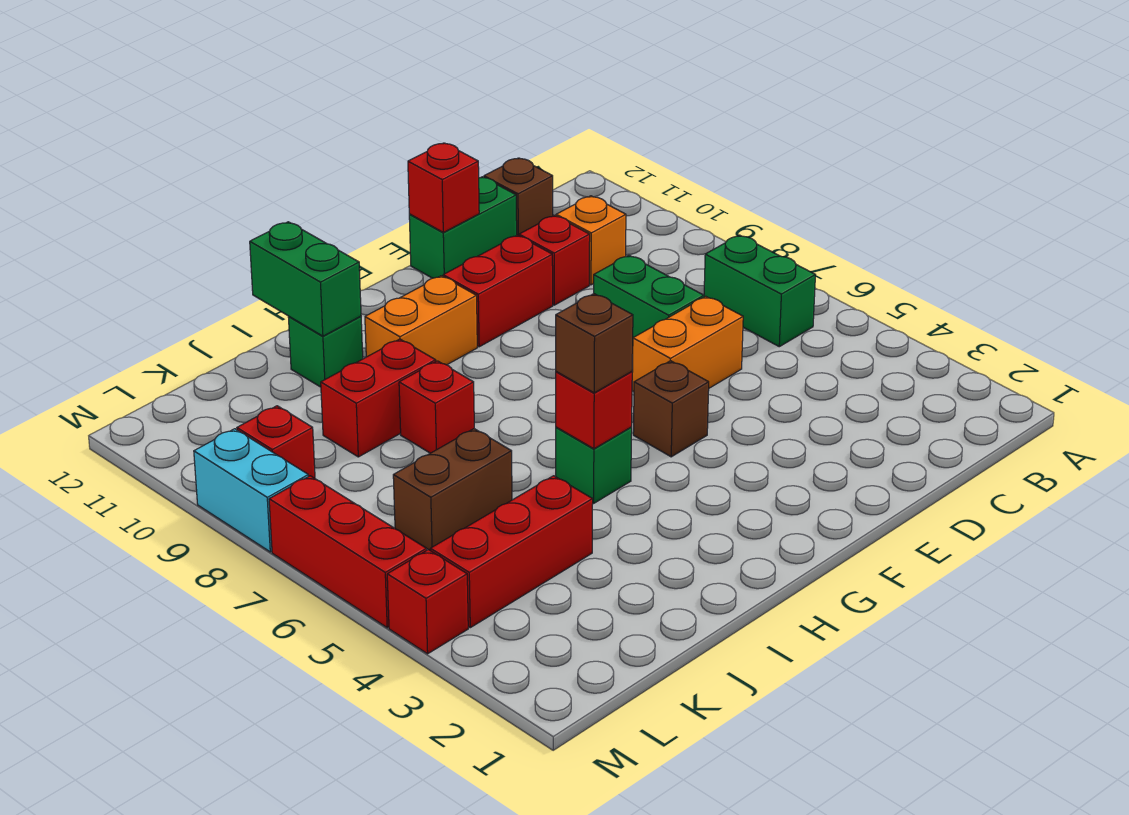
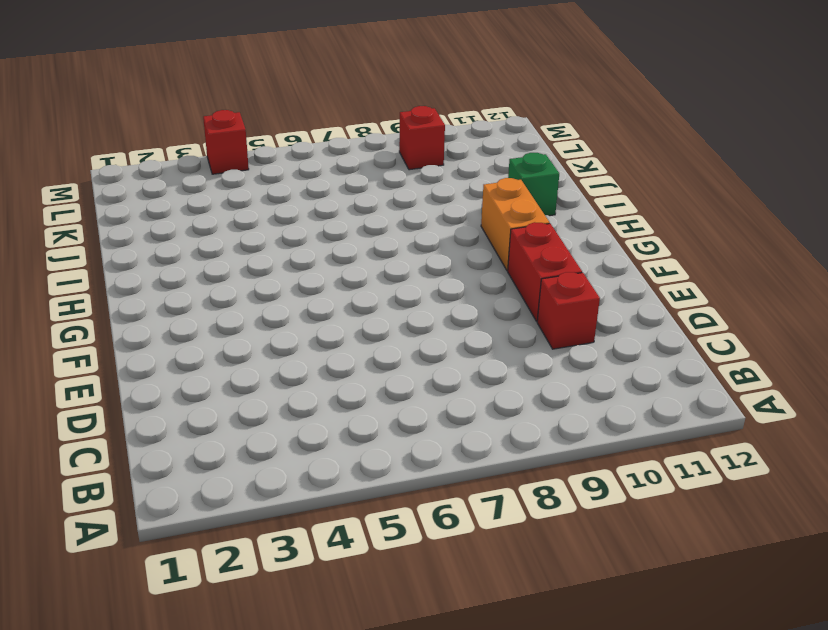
none -> green brick B6:B7 level 1
none -> orange brick C10 level 1
none -> brown brick C12 level 1

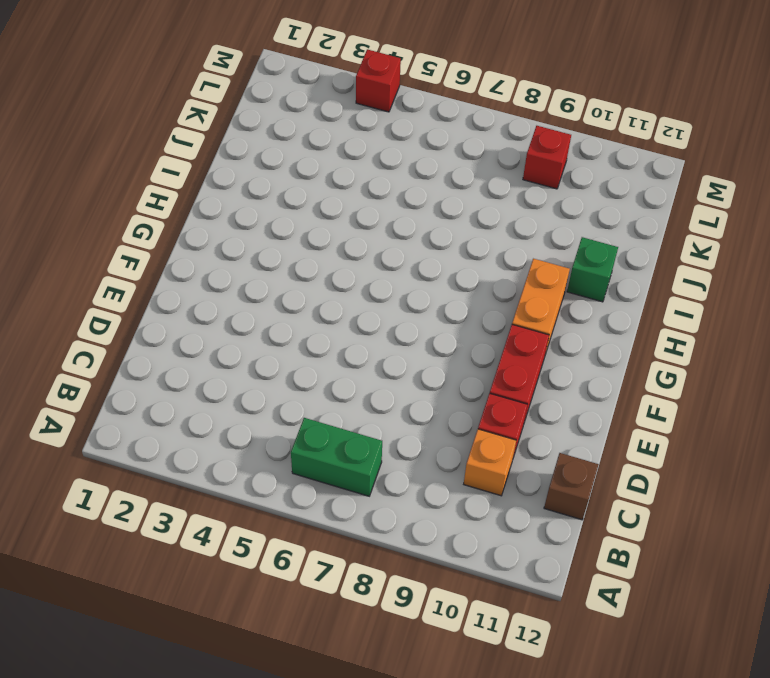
none -> orange brick D6:E6 level 1
none -> green brick D7:D8 level 1
none -> green brick D12:E12 level 1

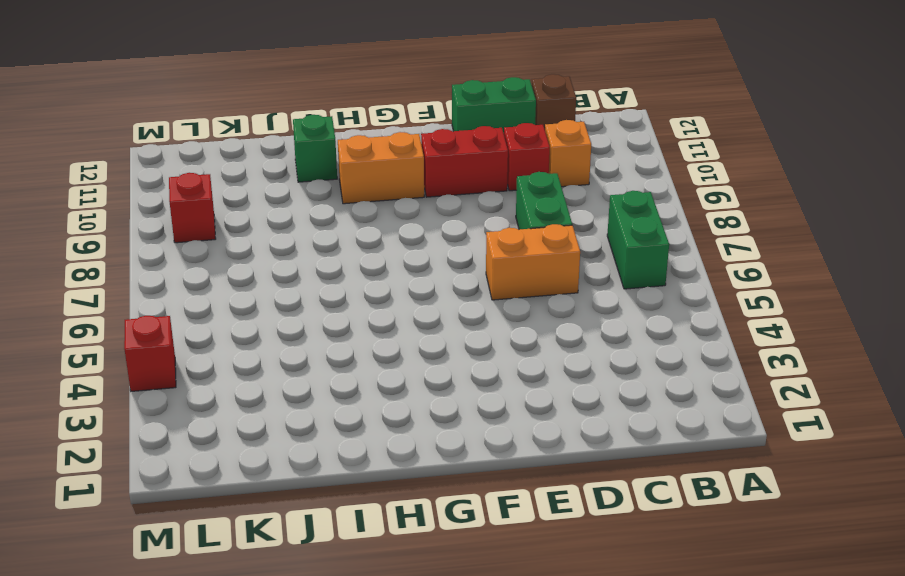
none -> brown brick F5 level 1
none -> green brick H5 level 1
none -> red brick I8 level 1

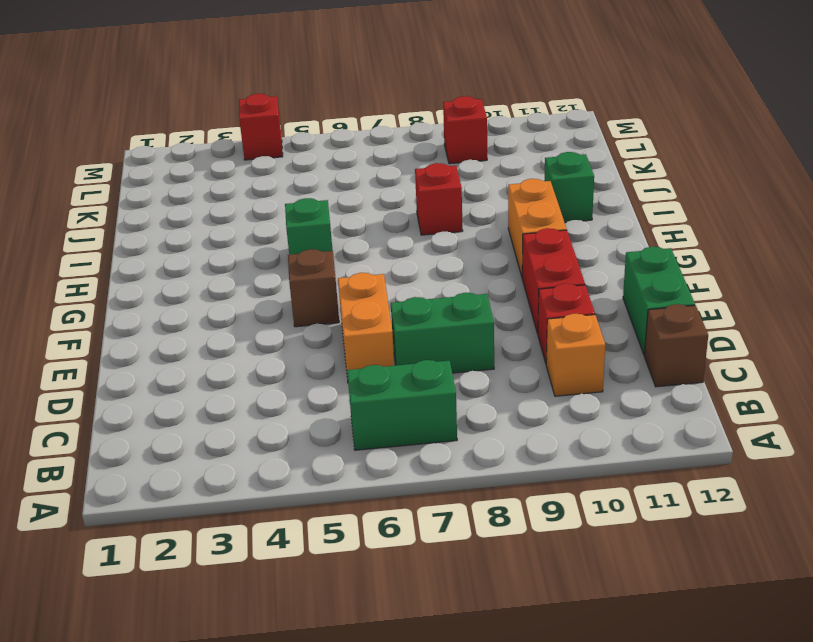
none -> red brick I9:J9 level 1
none -> red brick J4:L4 level 1
none -> brown brick J6:K6 level 1

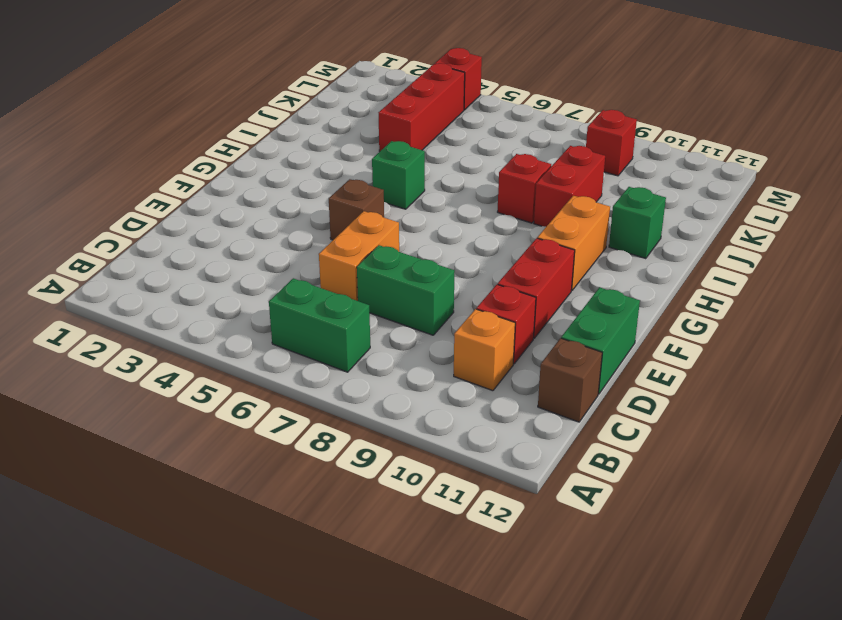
none -> brown brick J6:K6 level 1
none -> red brick M5:M7 level 1
none -> cyan brick M8:M9 level 1

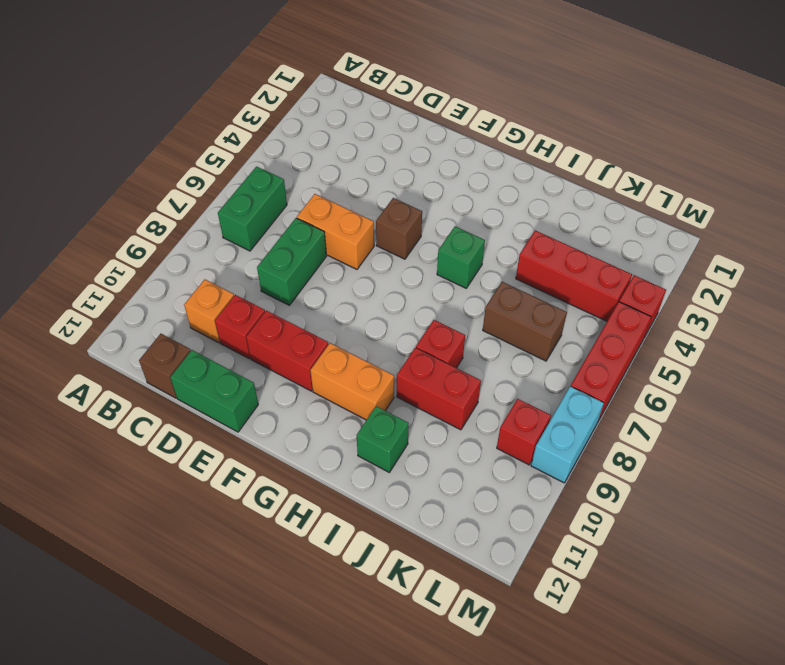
none -> red brick E12 level 2
none -> red brick H5 level 2
none -> green brick I11:I12 level 2

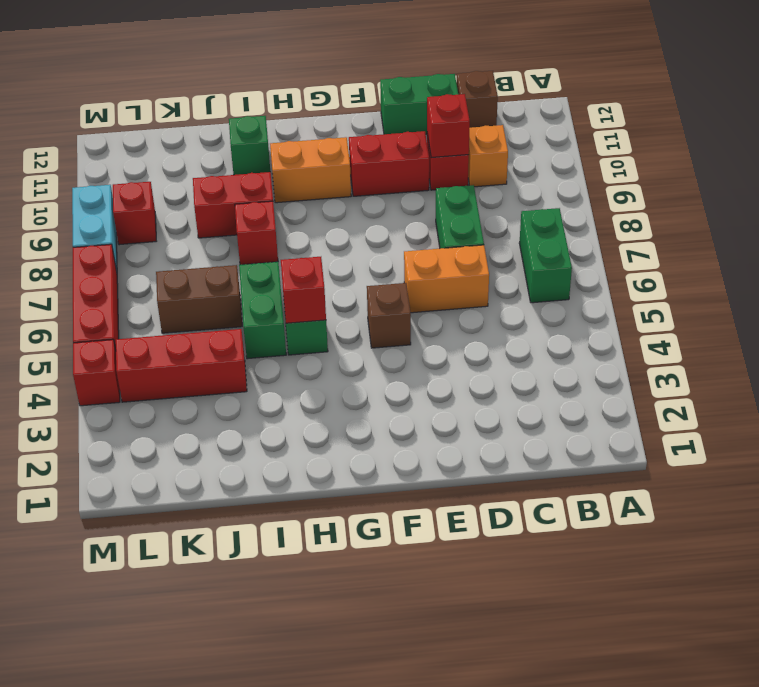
red brick D10 level 2 -> red brick E12 level 2
green brick I5:I6 level 1 -> green brick I11:I12 level 2
none -> brown brick H5 level 3

